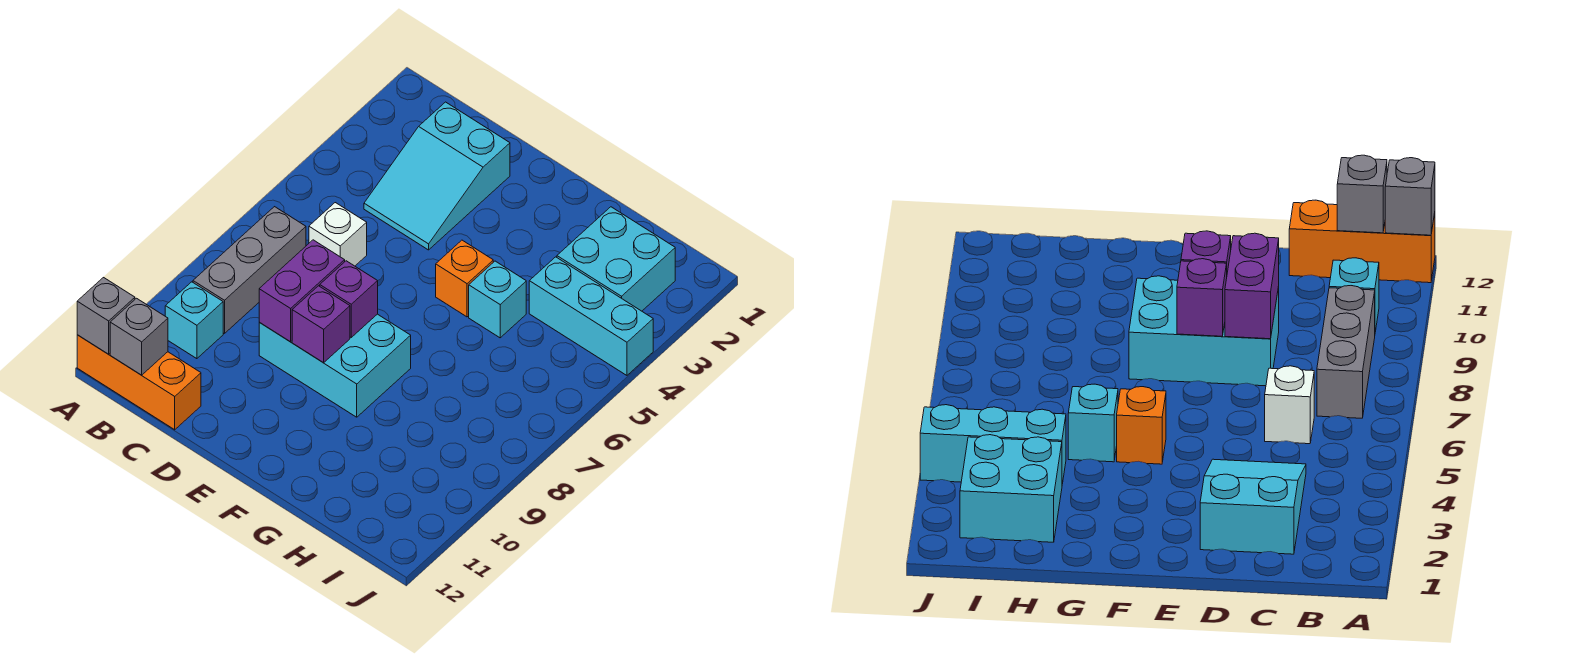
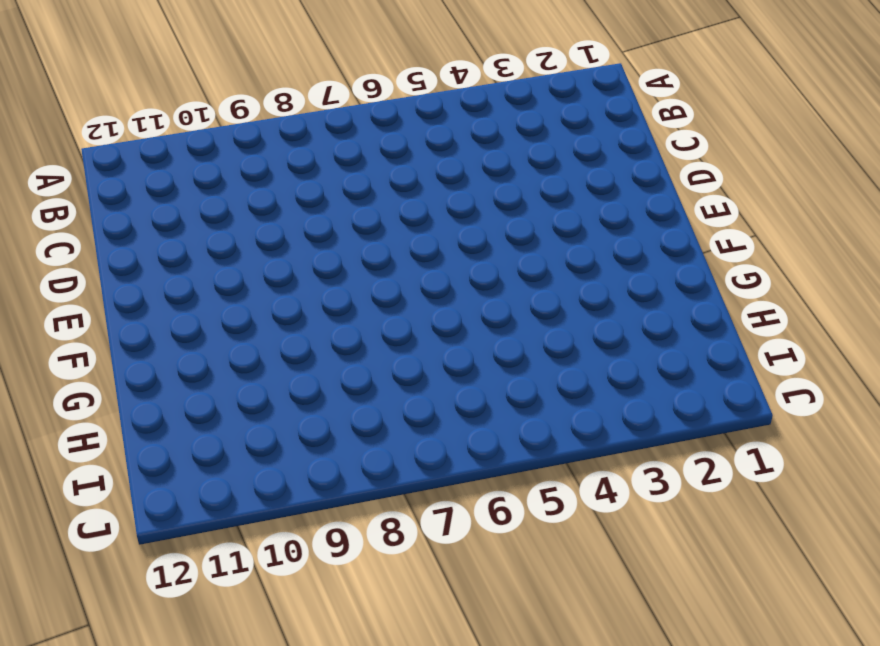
none -> orange brick A12:C12 level 1
none -> grey brick B7:B9 level 1
none -> cyan brick B10 level 1

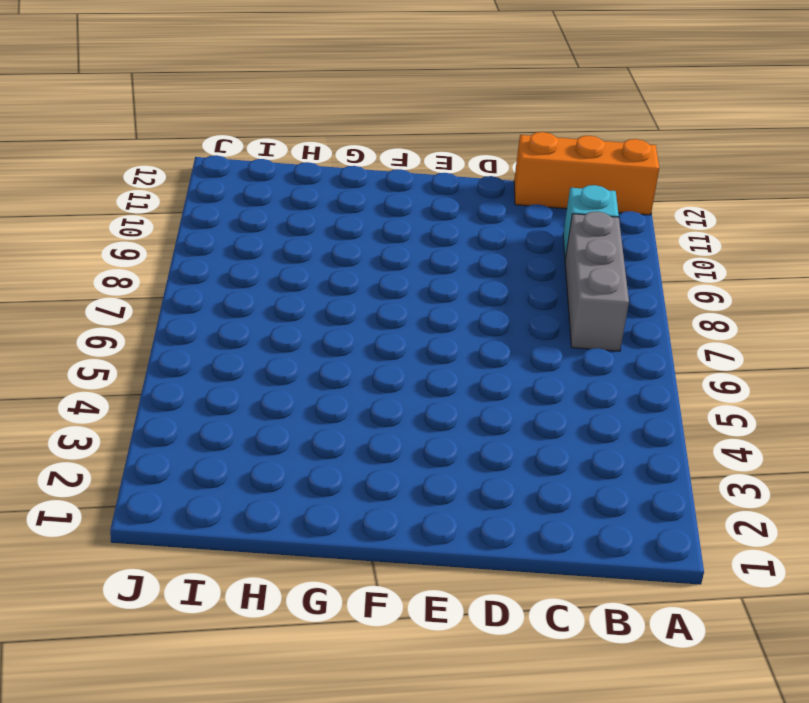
none -> cyan slope C2:D4 level 1 top 2
none -> white brick C6 level 1
none -> cyan brick D8:F9 level 1

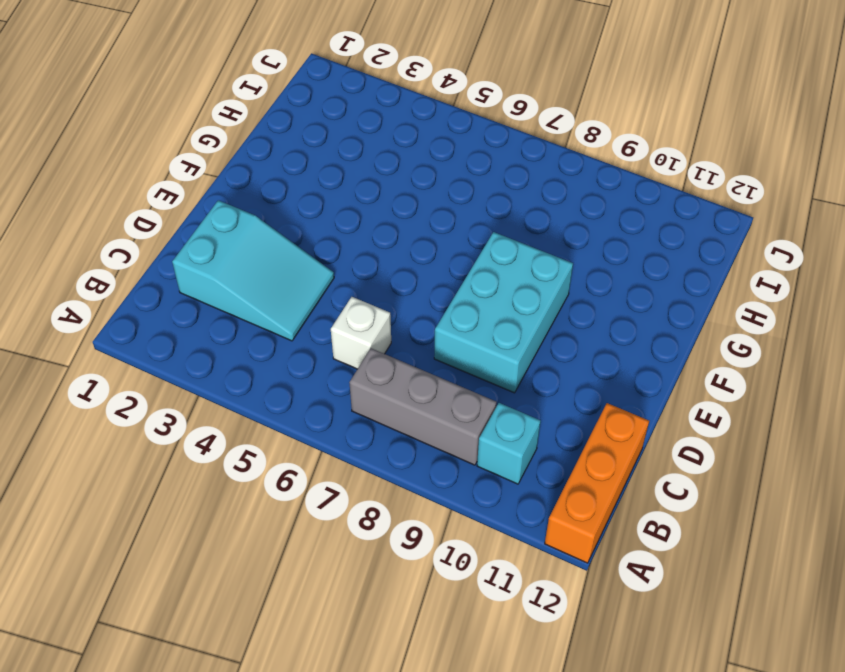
none -> orange brick F5 level 1
none -> cyan brick G5 level 1
none -> cyan brick H2:I3 level 1

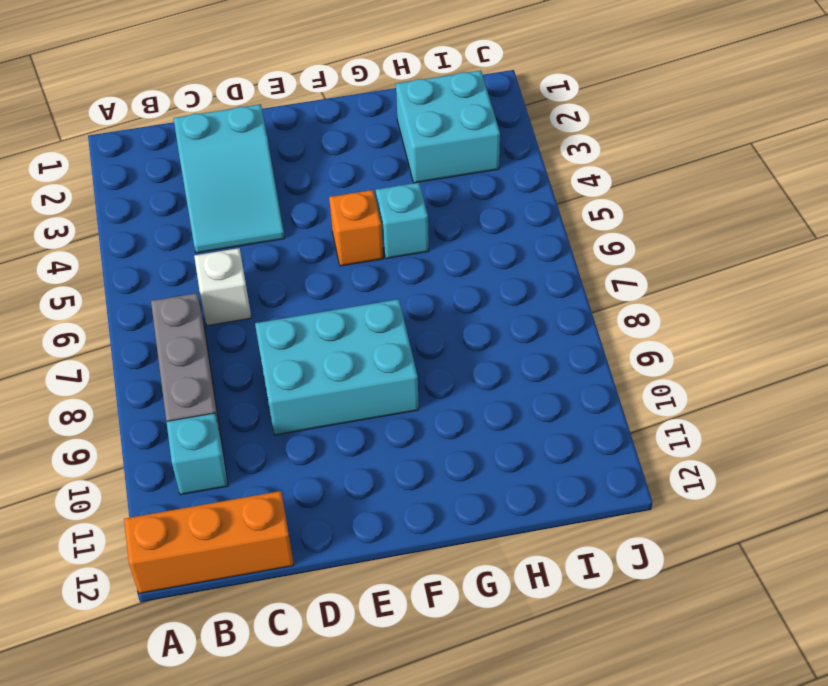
none -> cyan brick H4:J4 level 1
none -> grey brick A12 level 2
none -> grey brick B12 level 2

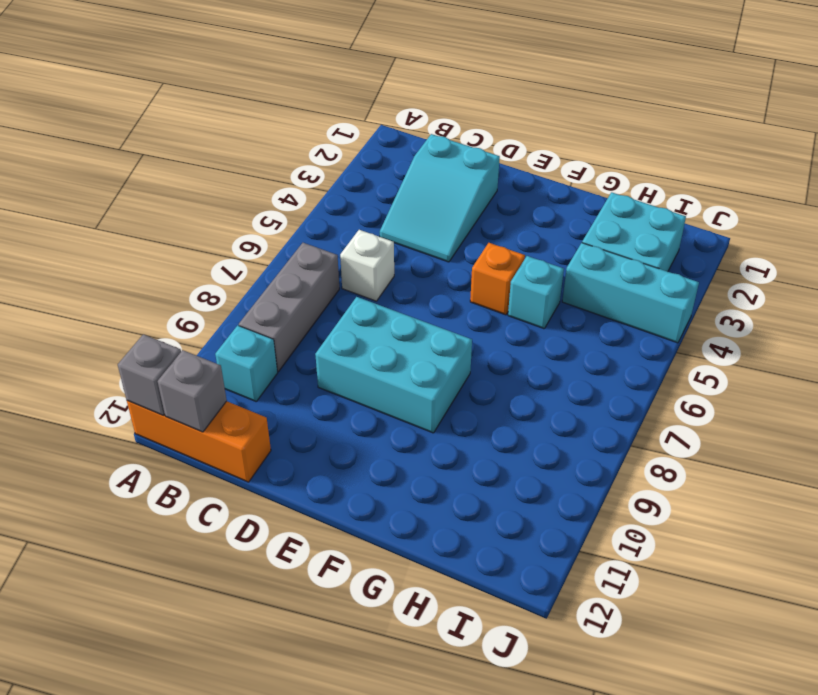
none -> purple brick D8:D9 level 2
none -> purple brick E8 level 2
none -> purple brick E9 level 2

